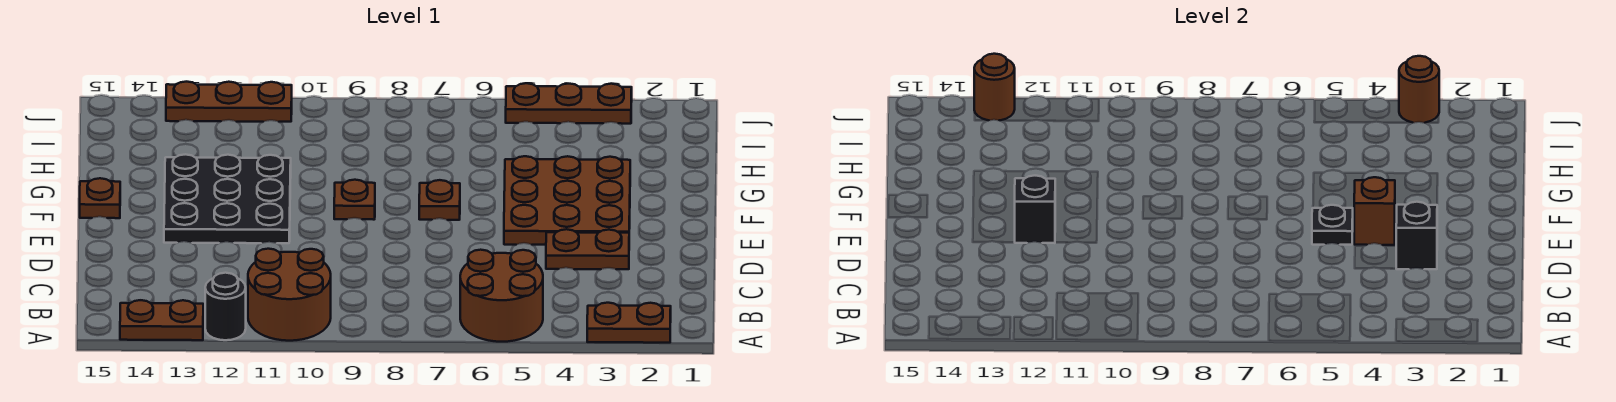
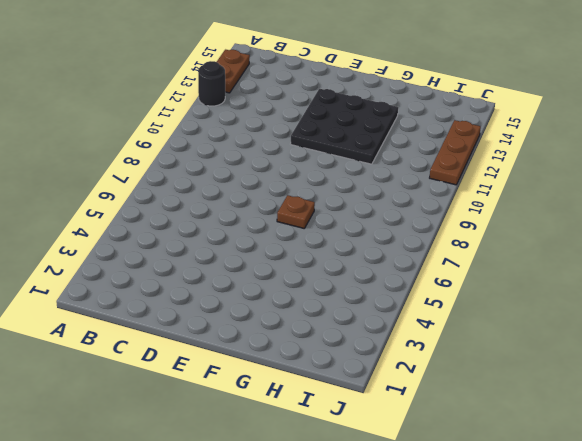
none -> brown plate A2:A3 level 1
none -> brown round brick A5:B6 level 1
none -> brown round brick A10:B11 level 1

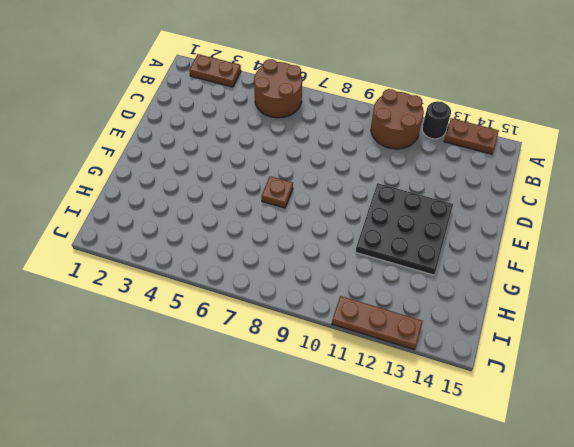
none -> brown plate D3:D4 level 1
none -> brown plate E3:G5 level 1
none -> brown plate F9 level 1

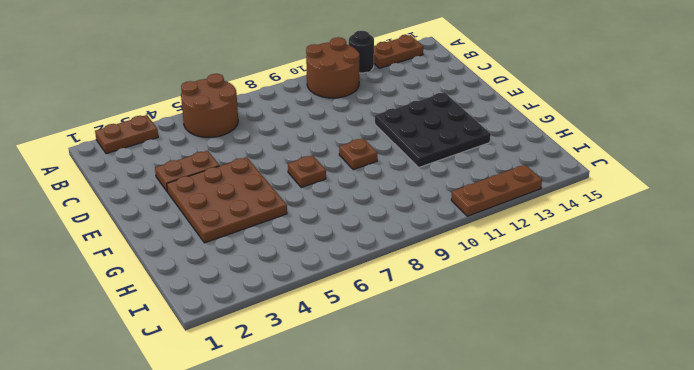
none -> brown plate F15 level 1
none -> brown plate J3:J5 level 1
none -> black brick D3 level 2

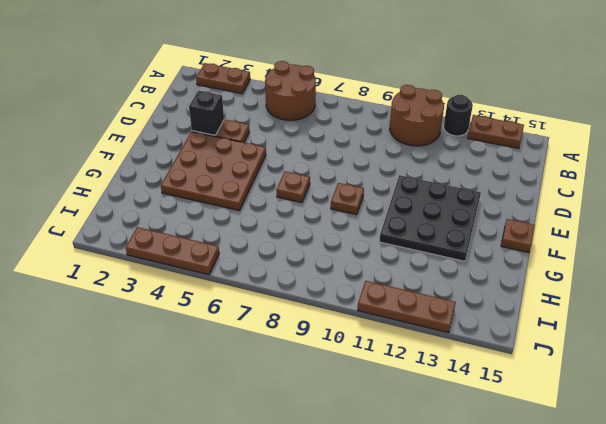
none -> brown brick E4 level 2
none -> black plate E5 level 2
none -> black brick E12 level 2

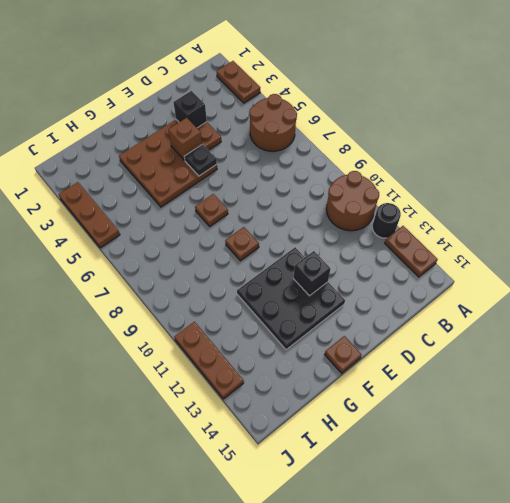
none -> brown round brick J3 level 2
none -> brown round brick J13 level 2

